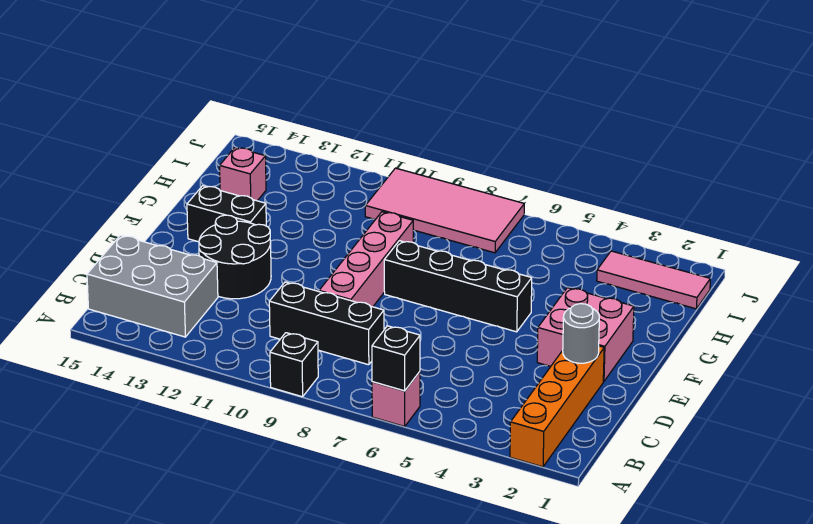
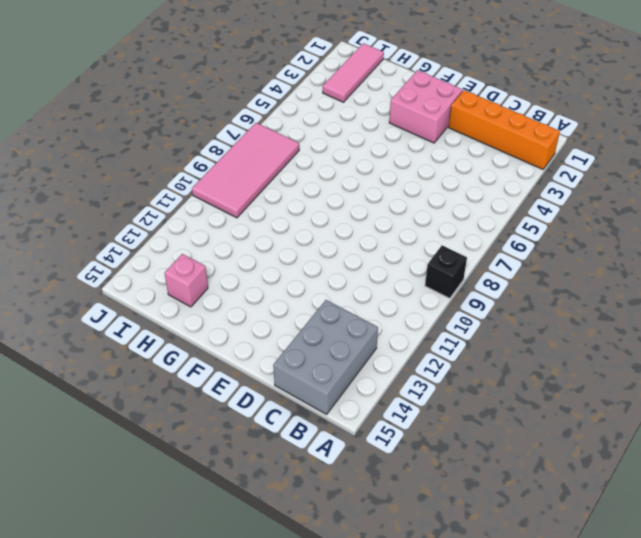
none -> pink brick A6 level 1
none -> black brick C8:C10 level 1
none -> pink brick D9:G9 level 1

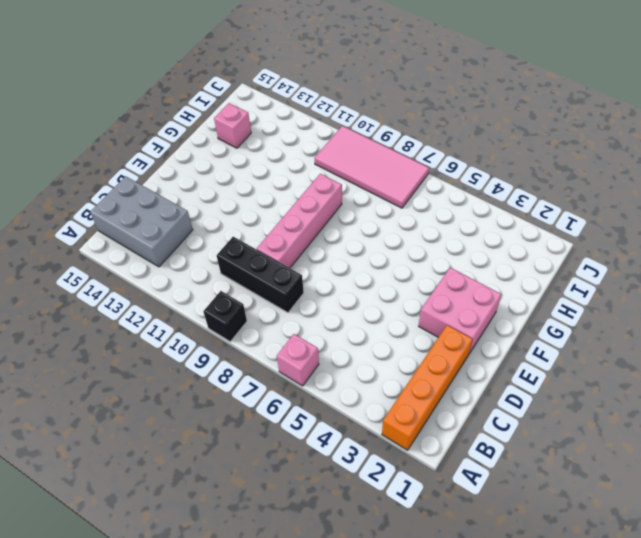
none -> black round brick D12:E13 level 1
none -> black brick F5:F8 level 1
none -> black brick F13:F14 level 1

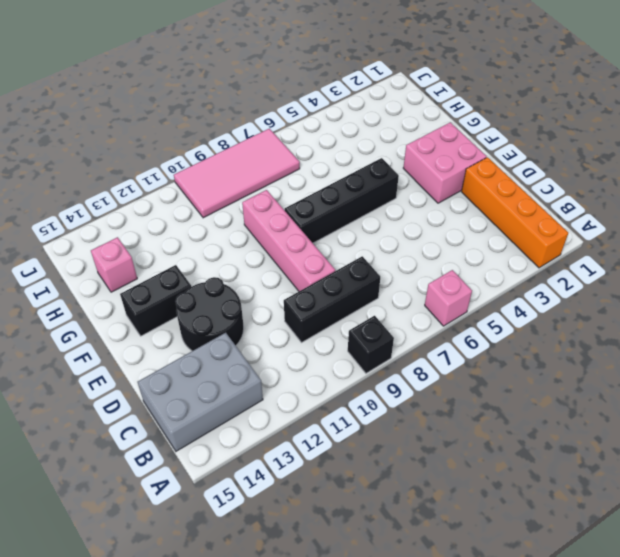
none -> pink tile I1:I3 level 1
none -> black brick A6 level 2
none -> grey round brick D2 level 2

